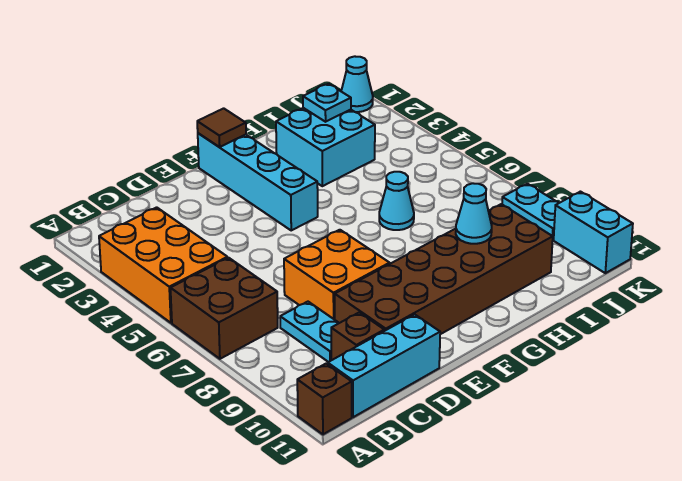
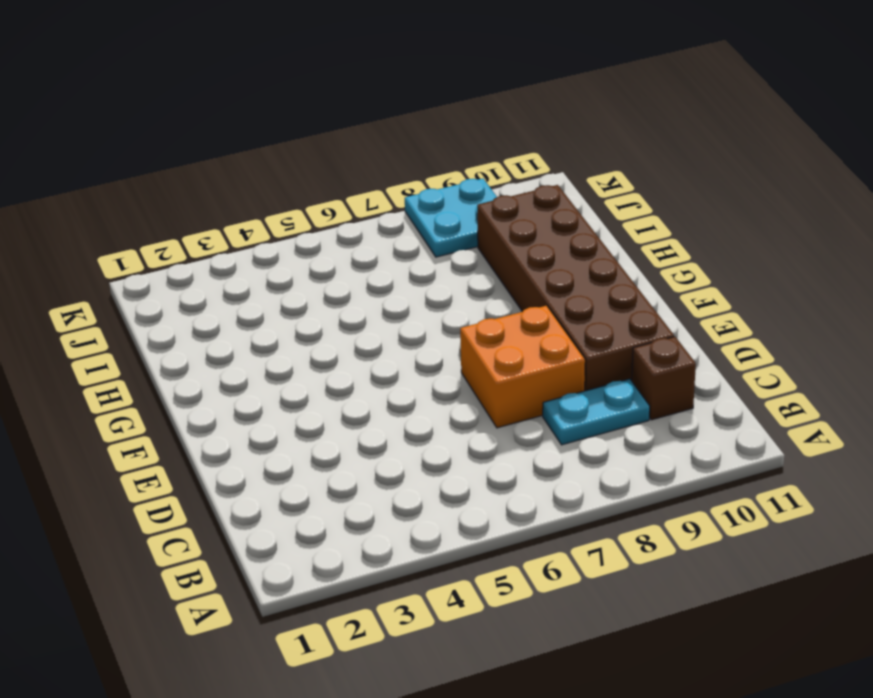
cyan plate J8:K9 level 1 -> cyan plate K8:K9 level 1
none -> orange brick A3:B5 level 1
none -> brown brick A6:B7 level 1
none -> brown brick A11 level 1

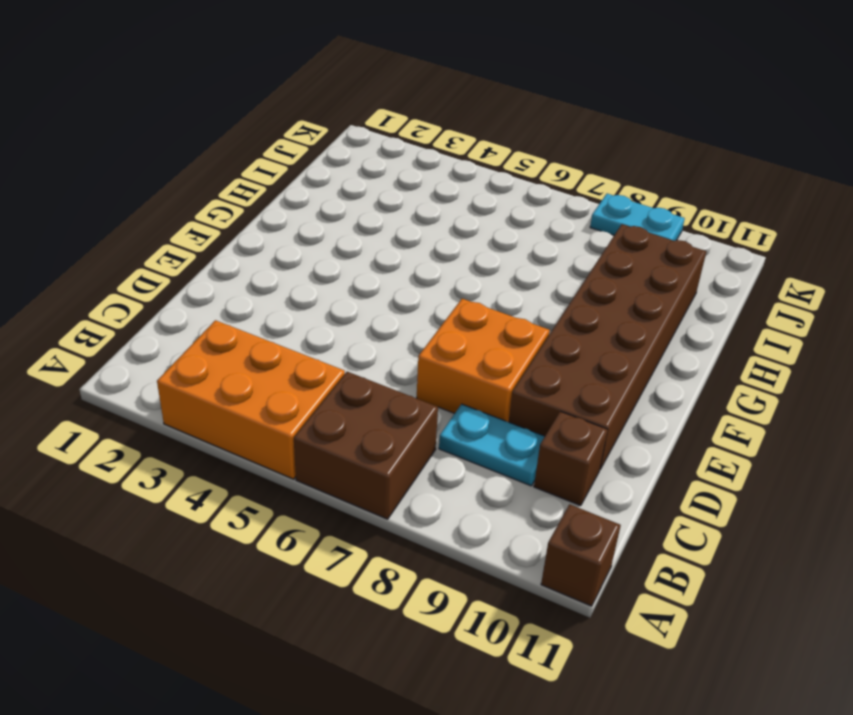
none -> cyan brick B11:D11 level 1
none -> cyan brick F1:F4 level 1
none -> cyan brick H2:I3 level 1

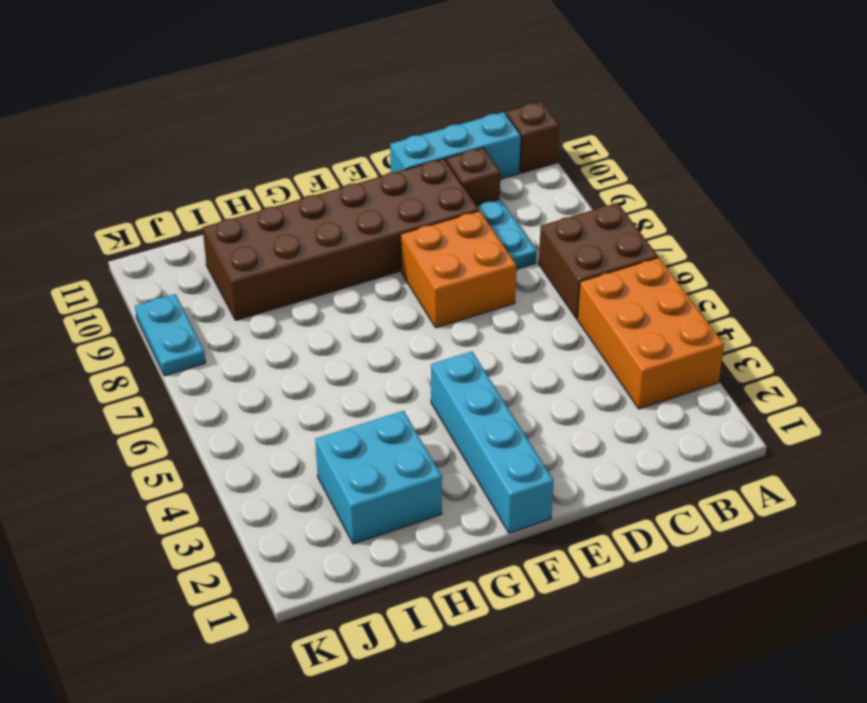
none -> cyan cone H6 level 1
none -> cyan cone K1 level 1
none -> cyan brick K10:K11 level 1

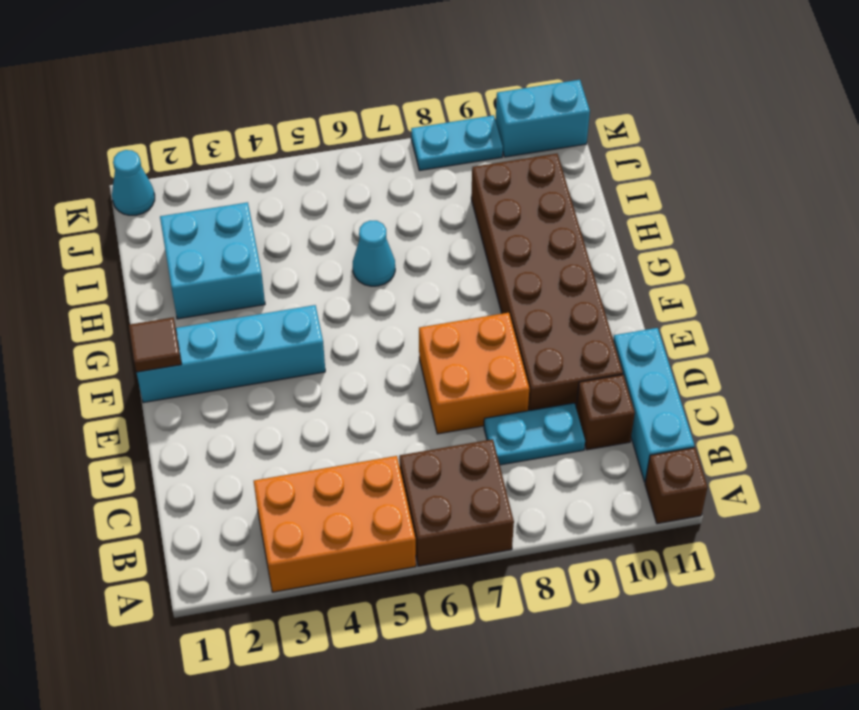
none -> cyan cone H9 level 2
none -> cyan plate I2 level 2

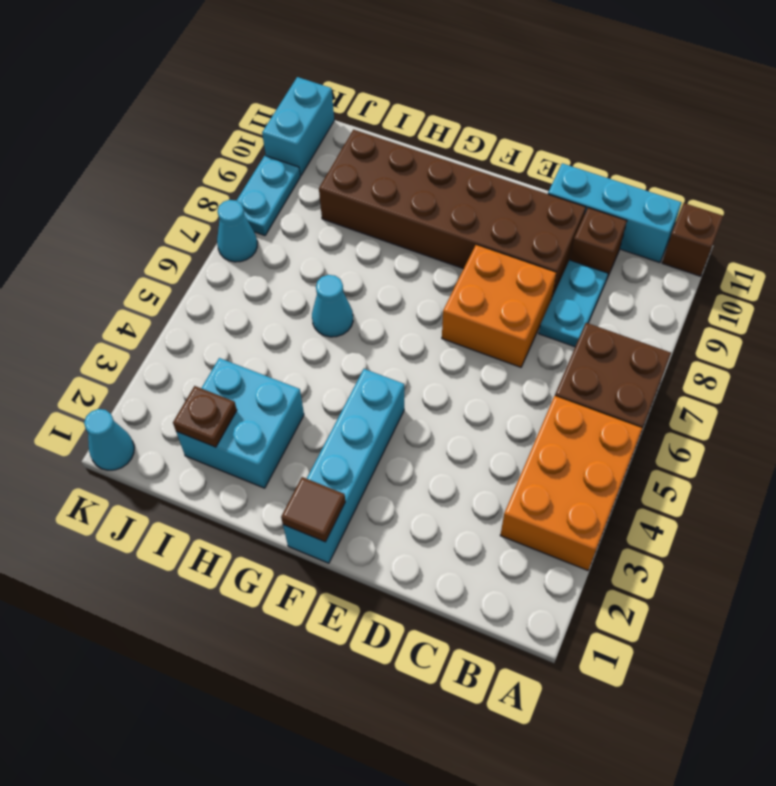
brown plate I2 level 2 -> cyan plate I2 level 2
cyan cone K7 level 1 -> cyan cone H9 level 2

